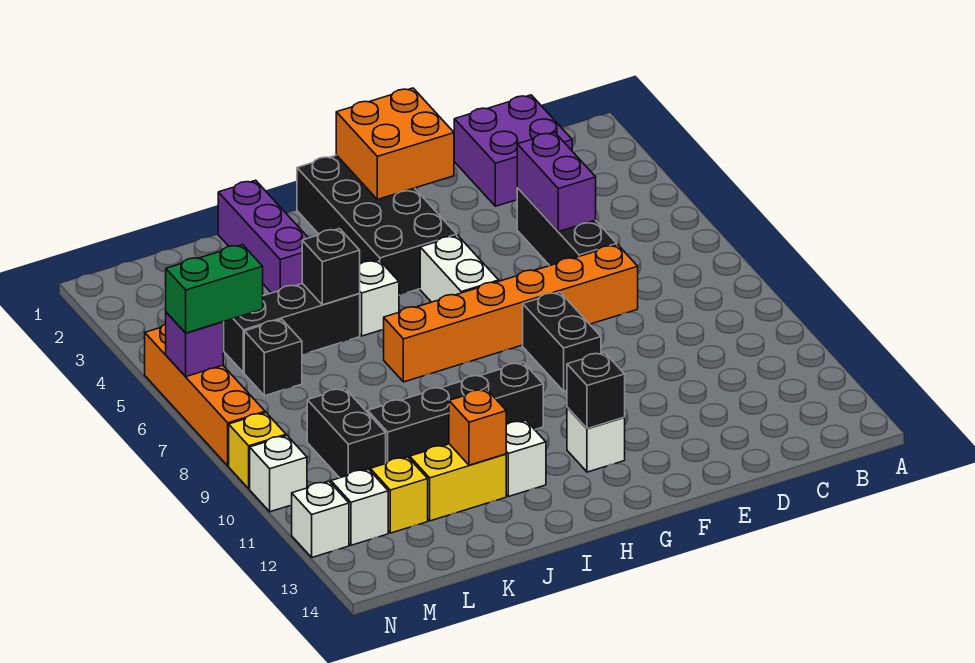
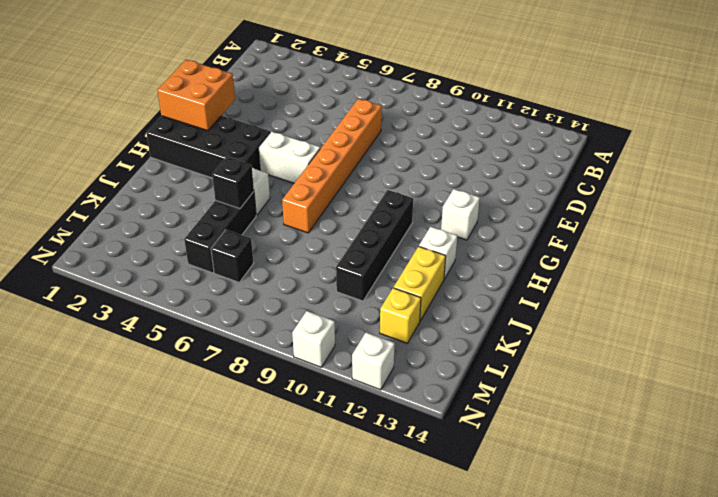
none -> purple brick C1:D2 level 1
none -> black brick D4:D6 level 1
none -> black brick F8:F9 level 1

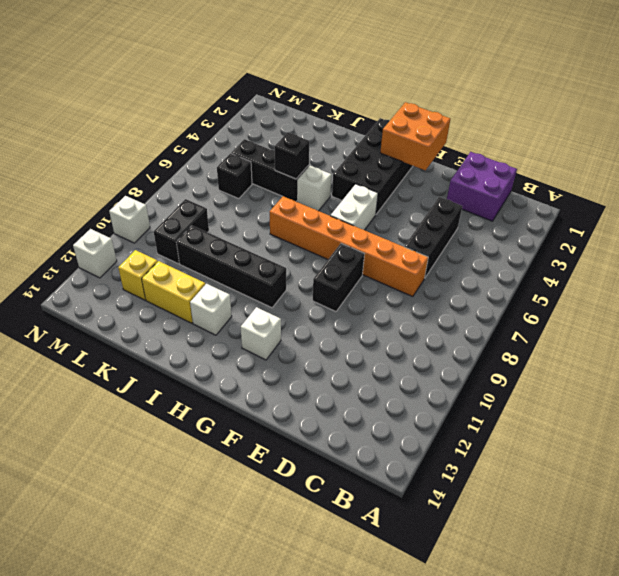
none -> purple brick J1:J3 level 1
none -> white brick M12 level 1
none -> orange brick N5:N8 level 1

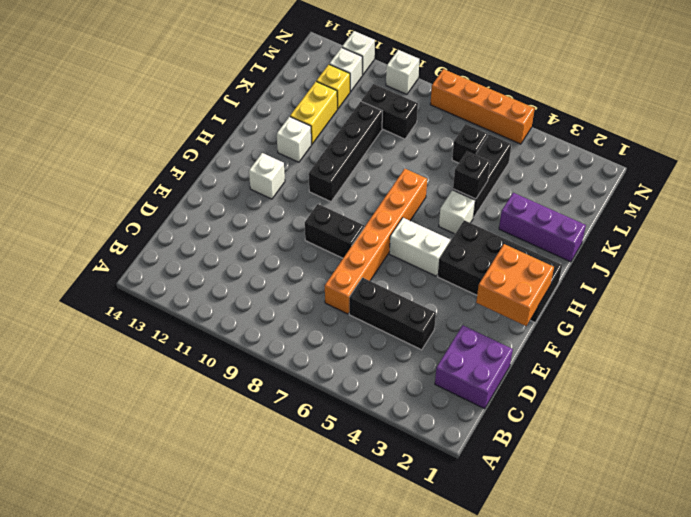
none -> yellow brick N9 level 1
none -> purple brick D4:D5 level 2
none -> black brick G12 level 2

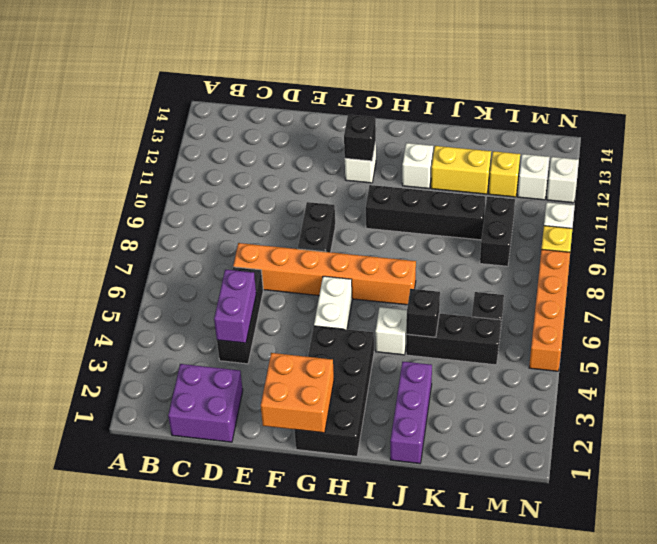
none -> orange brick J12 level 2
none -> purple brick N6 level 2
none -> green brick M6:N6 level 3

